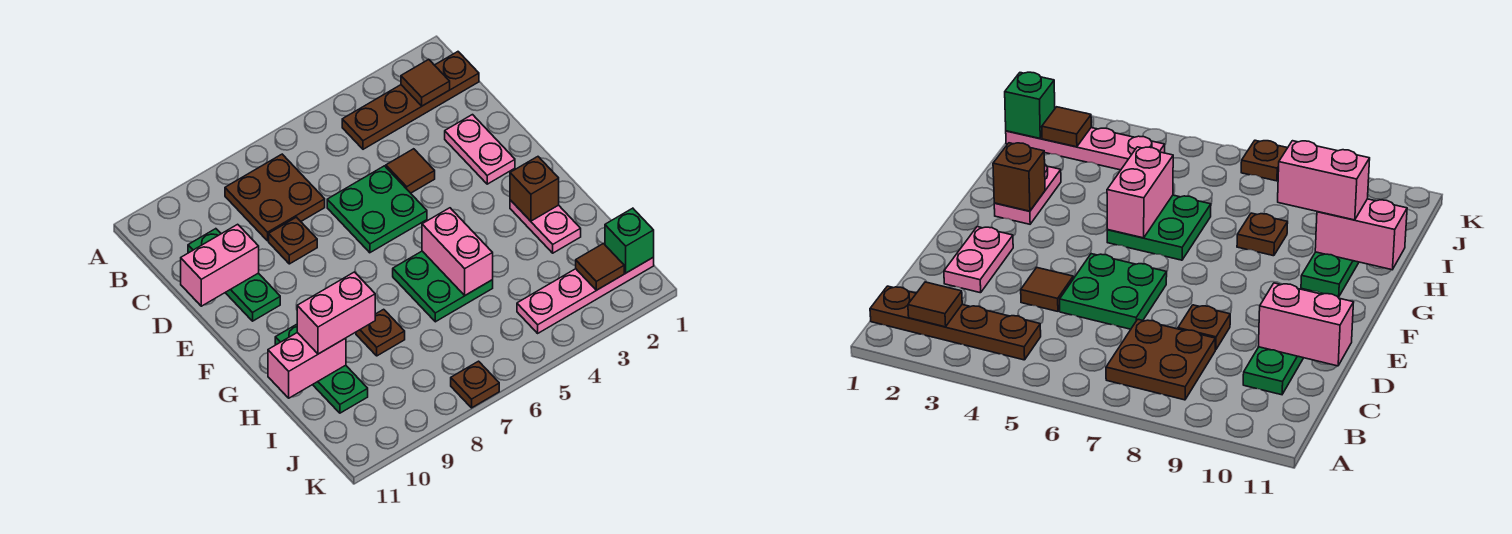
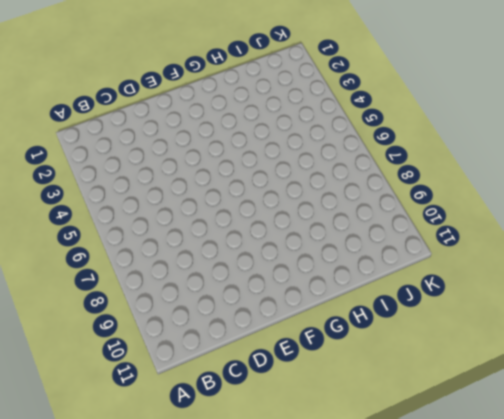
none -> brown plate B1:B4 level 1
none -> brown plate B7:C8 level 1
none -> green plate C10:E10 level 1

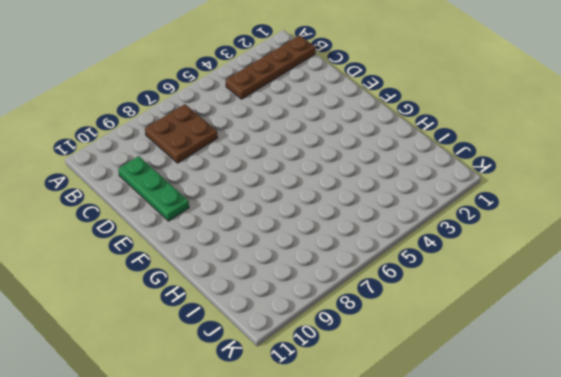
none -> pink plate D2:E2 level 1
none -> brown tile D4 level 1
none -> green plate D5:E6 level 1

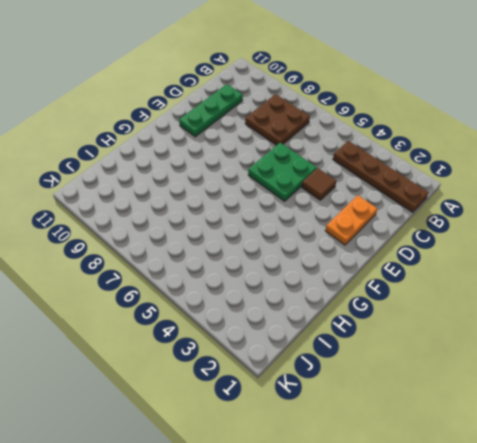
orange plate D2:E2 level 1 -> pink plate D2:E2 level 1
none -> brown plate D8 level 1
none -> pink plate G2:H2 level 1
none -> green plate G5:H6 level 1

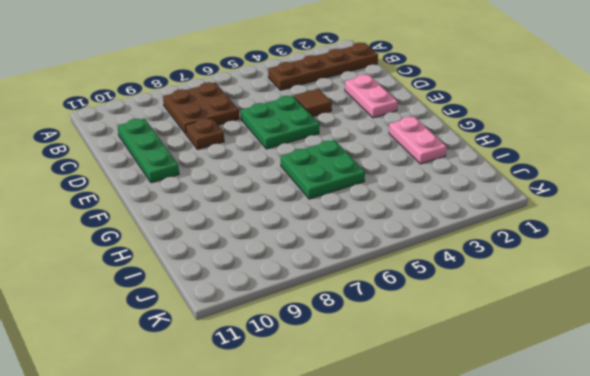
none -> green plate G10:I10 level 1
none -> brown plate H8 level 1
none -> pink plate J1:J4 level 1

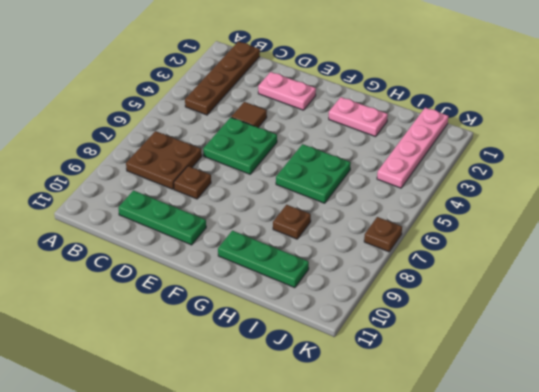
none -> brown tile B2 level 2
none -> pink brick D10:D11 level 2
none -> brown brick G2 level 2

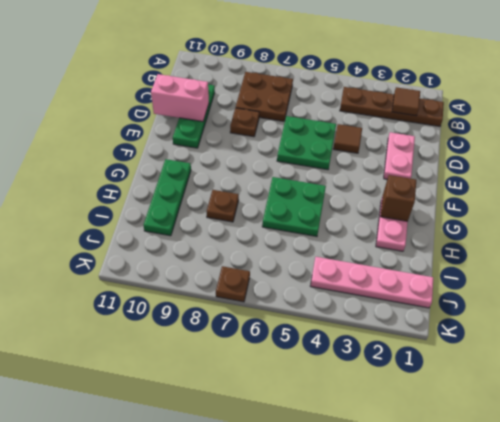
none -> pink brick G5:H5 level 2
none -> pink brick H10:H11 level 2
none -> green brick J1 level 2

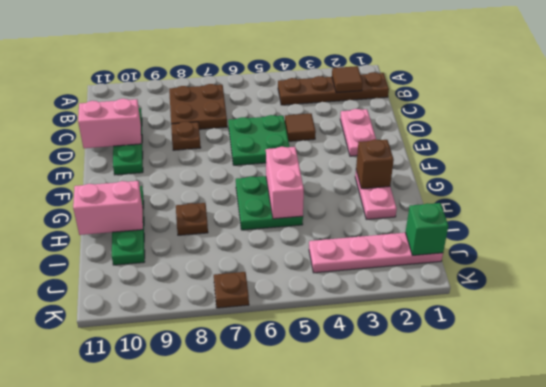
none -> brown tile J2 level 2
none -> pink brick H9:H10 level 3

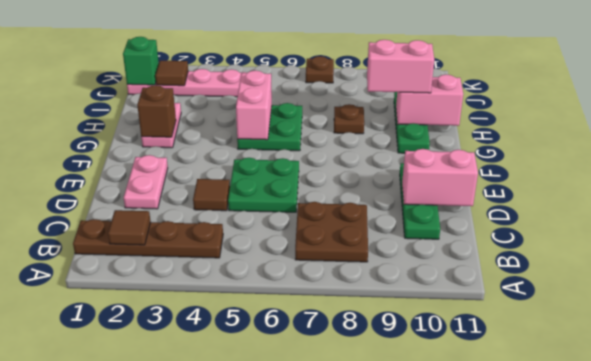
none -> brown plate D8 level 1

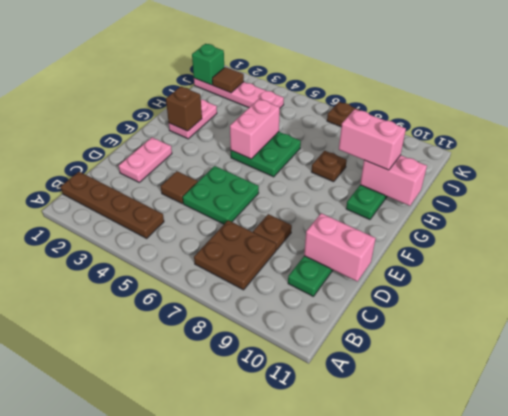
none -> brown tile B2 level 2

